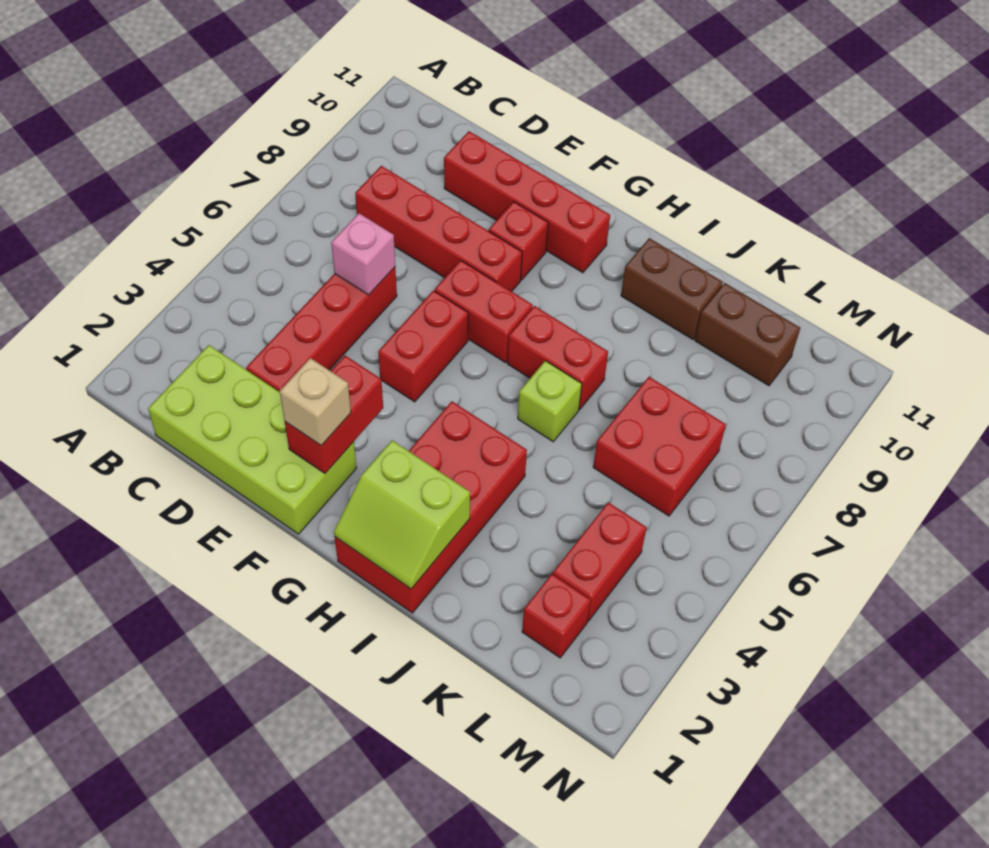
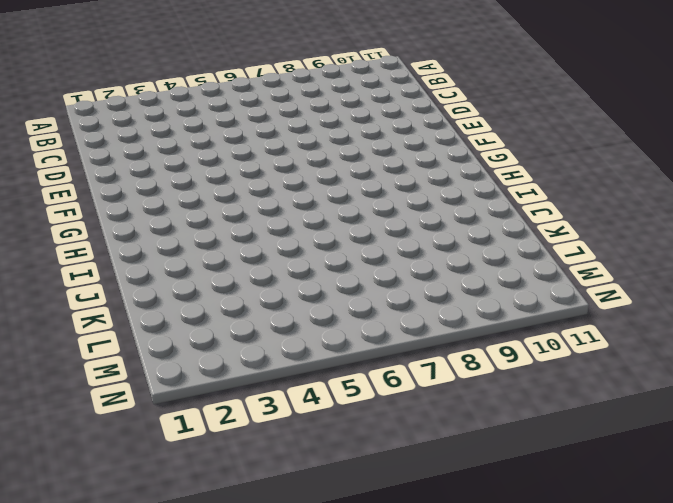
none -> lime brick C1:F2 level 1
none -> red brick C8:F8 level 1
none -> red brick D3:D6 level 1

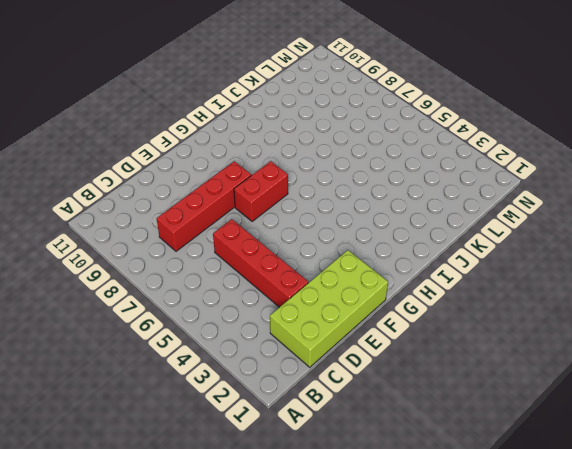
none -> red brick D10:G10 level 1
none -> red brick F5:F6 level 1
none -> red brick F9 level 1

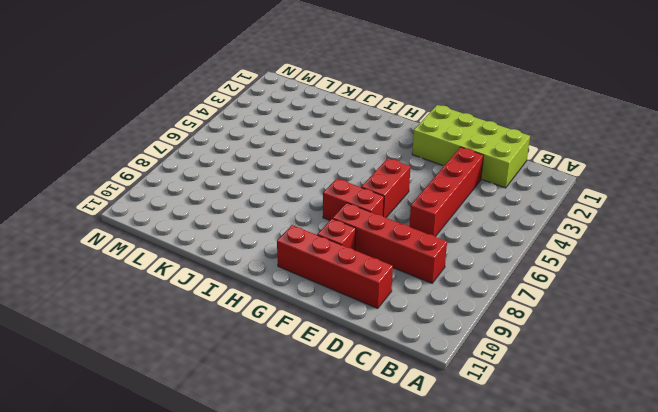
none -> red brick H1:I4 level 1
none -> red brick H7:I7 level 1
none -> lime brick I6 level 1

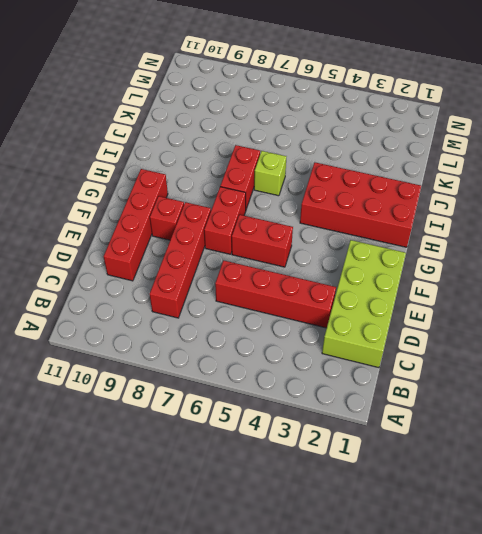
none -> brown brick I10:J10 level 1
none -> red brick K6:L7 level 1
none -> brown brick K10:L10 level 1

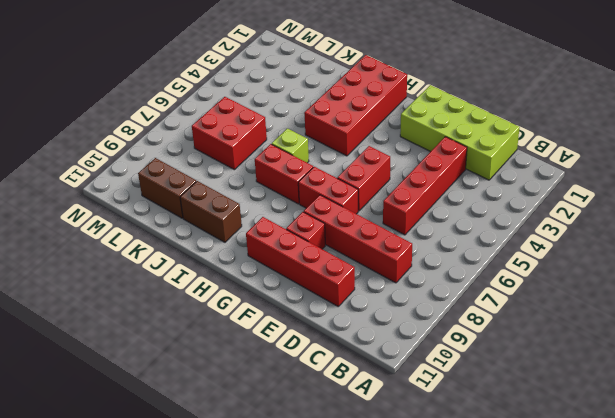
none -> red brick L2 level 1
none -> red brick L3:L4 level 1
none -> pink brick D6 level 2

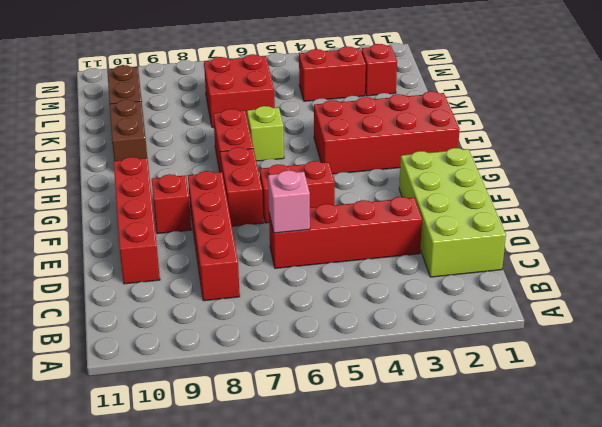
none -> red brick F2:F3 level 2
none -> lime slope H1:I2 level 2 top 2
none -> tan brick F2 level 3

